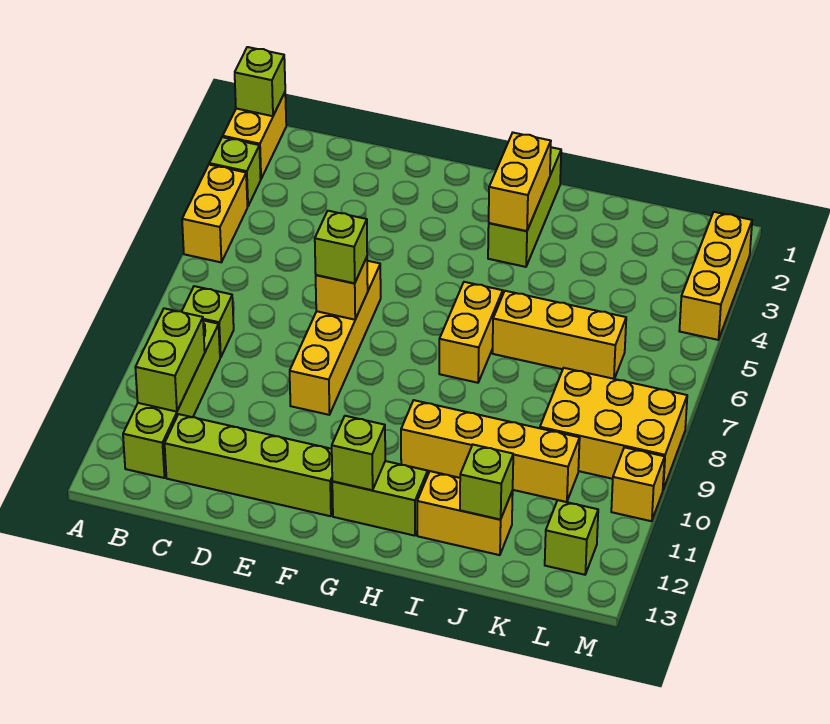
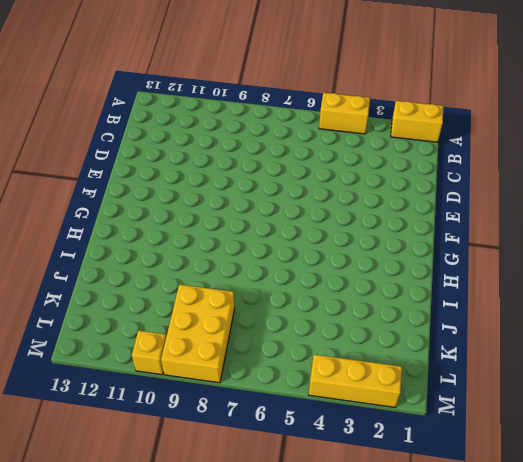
none -> lime brick A3 level 1
none -> lime brick B8 level 1
none -> lime brick B9:B12 level 1

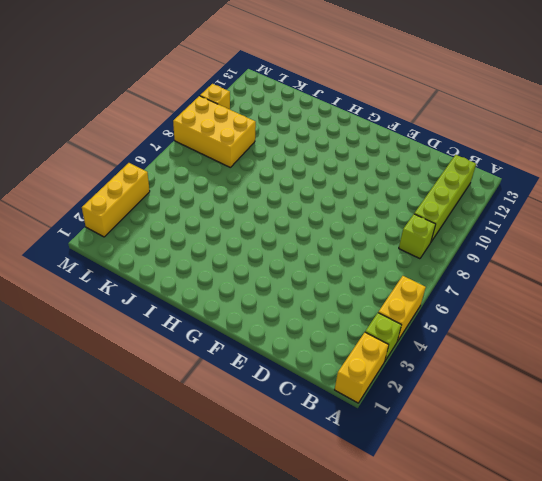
none -> lime brick C12:F12 level 1
none -> yellow brick E6:E9 level 1
none -> lime brick G12:H12 level 1

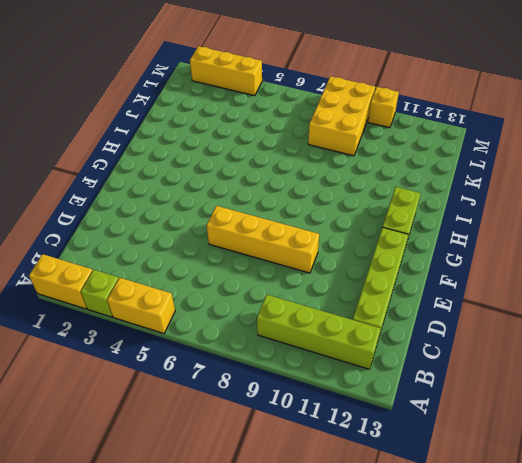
none -> lime brick B8 level 1
none -> lime brick H1:H3 level 1
none -> yellow brick H6:H7 level 1

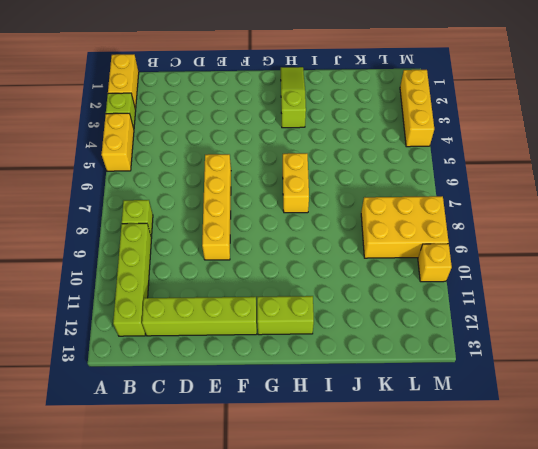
lime slope H1:H3 level 1 top 3 -> lime brick H1:H3 level 1
none -> yellow brick H10:K10 level 1
none -> yellow brick I6:K6 level 1
none -> yellow brick I12:J12 level 1

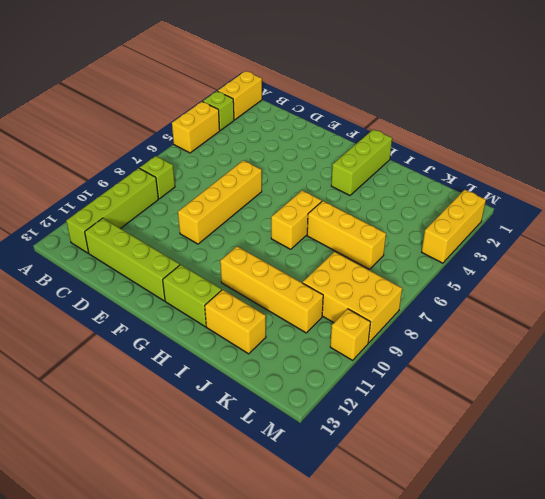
none -> lime brick L12 level 1
none -> lime brick A1 level 2
none -> lime brick B10:B11 level 2

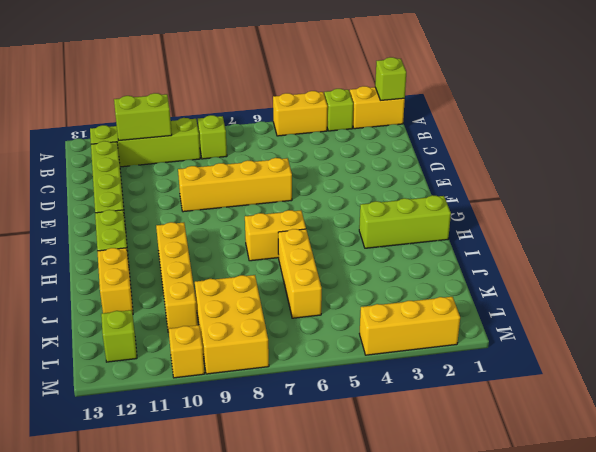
none -> yellow brick E7 level 2
none -> lime brick G12 level 2
none -> yellow brick H2:H3 level 2

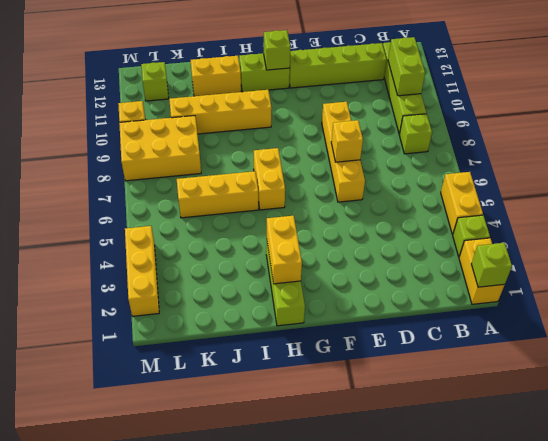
none -> lime brick J12 level 2
none -> lime brick E7 level 3

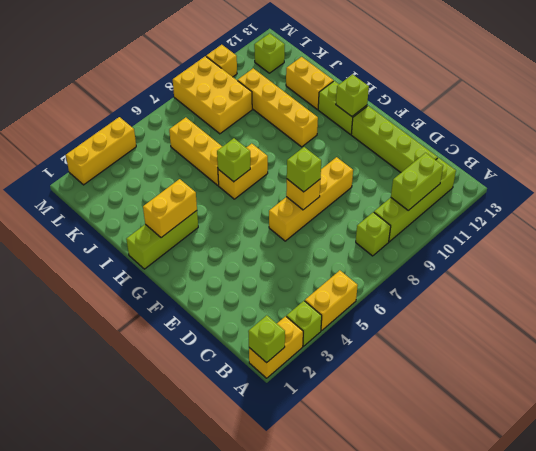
lime brick H6 level 2 -> lime brick J12 level 2

